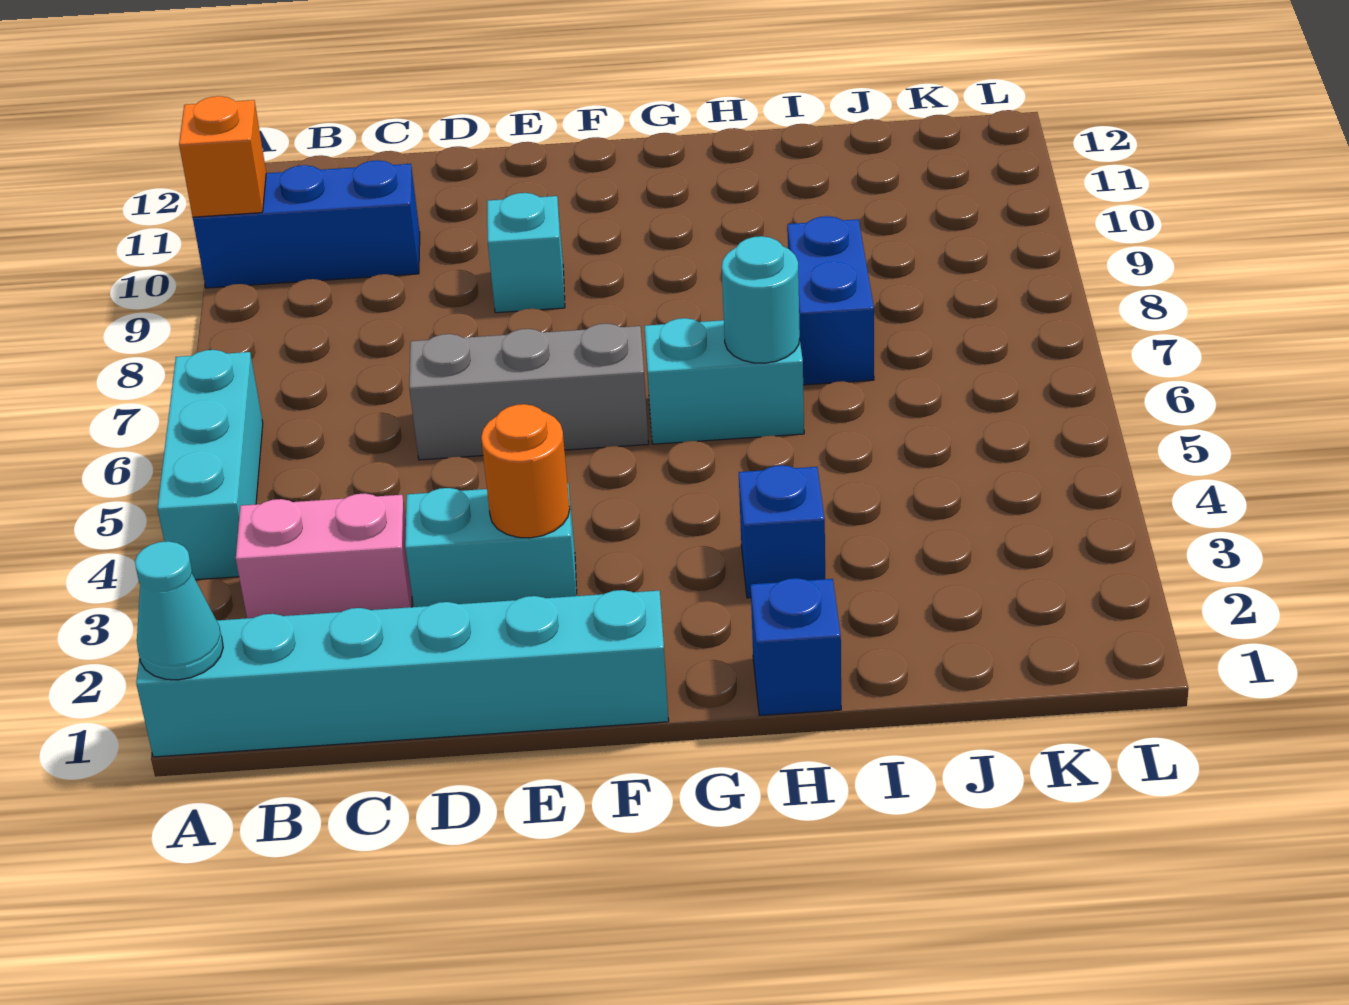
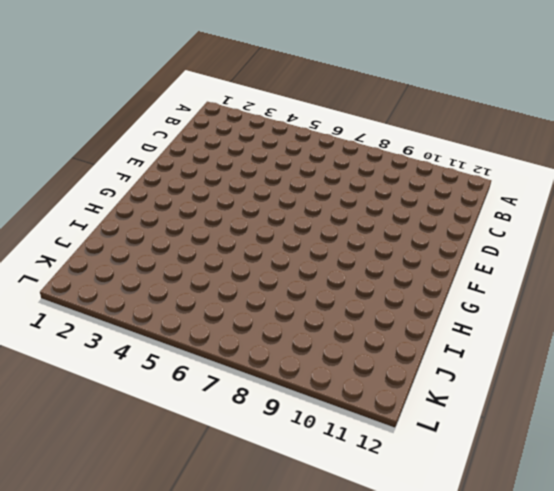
none -> cyan brick A1:F1 level 1
none -> cyan brick A4:A6 level 1
none -> blue brick A10:C10 level 1

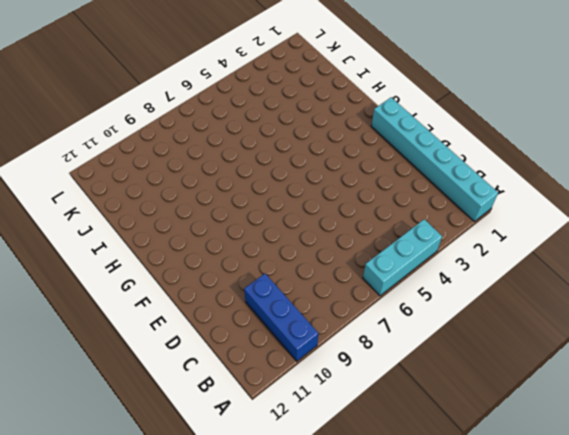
none -> pink brick B3:C3 level 1
none -> cyan brick D3:E3 level 1
none -> grey brick D6:F6 level 1

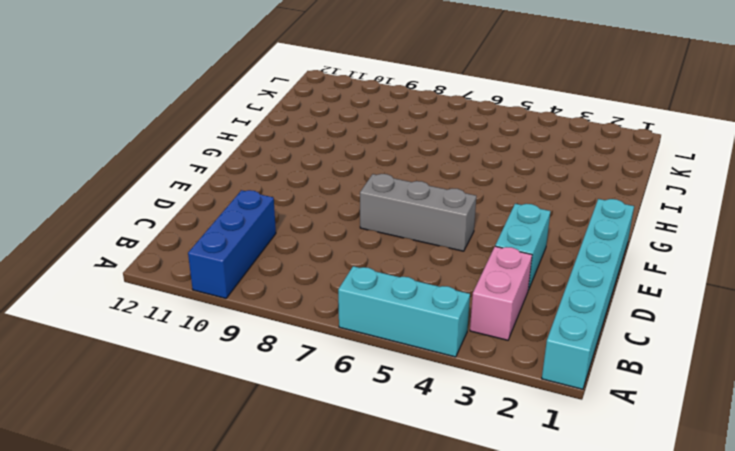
grey brick E5:E7 level 1 -> grey brick D6:F6 level 1
none -> cyan brick E9 level 1
none -> cyan brick G6:H6 level 1
none -> blue brick H1 level 1

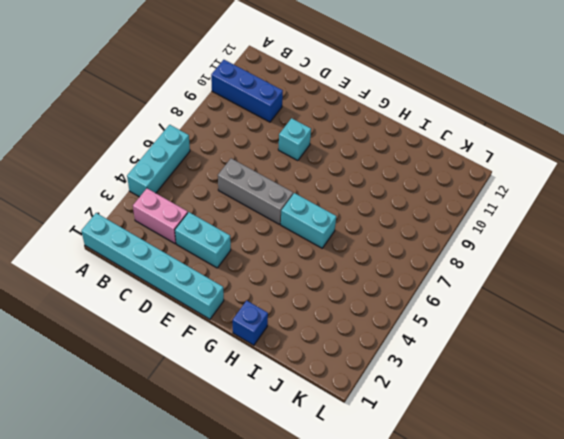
none -> blue brick H3 level 1
none -> blue brick I7:I8 level 1
none -> cyan cone A1 level 2

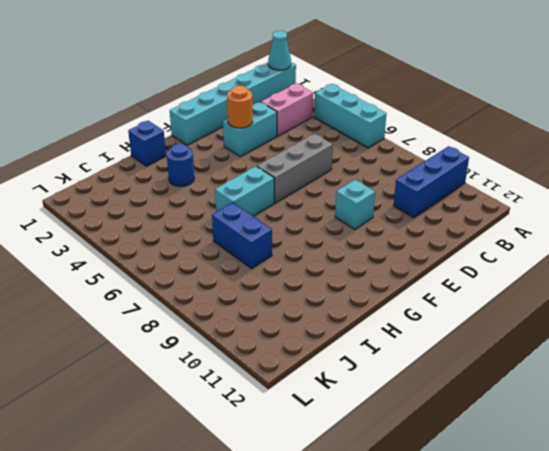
blue round brick H3 level 1 -> blue brick H3 level 1
none -> orange brick A10 level 2
none -> cyan round brick H6 level 2

